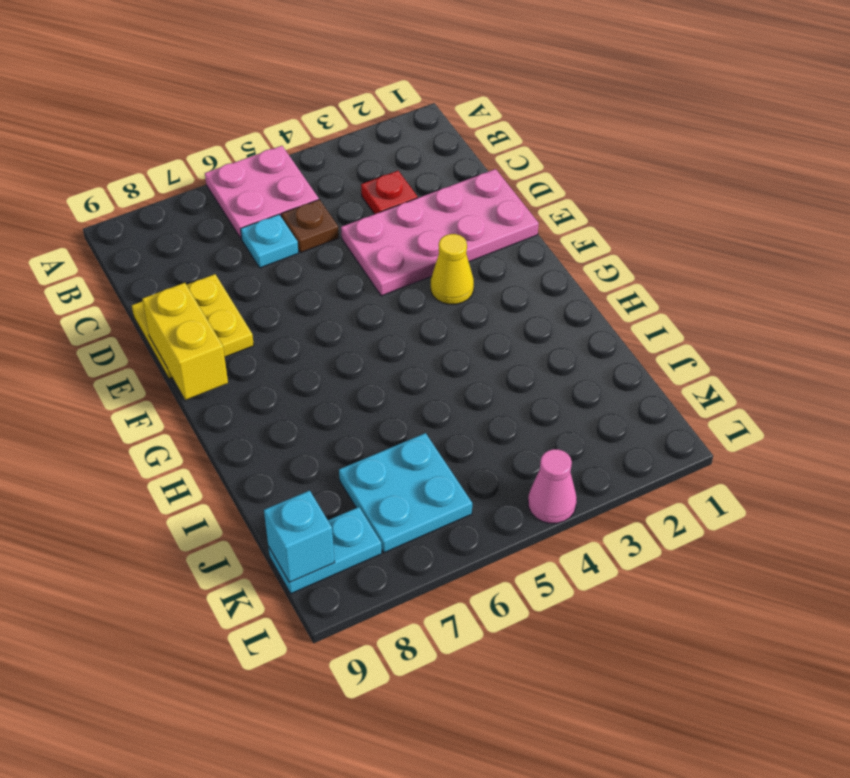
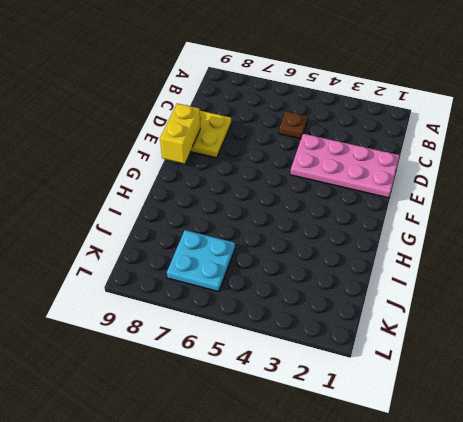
none -> pink plate A5:B6 level 1
none -> red plate C3 level 1
none -> cyan plate C6 level 1

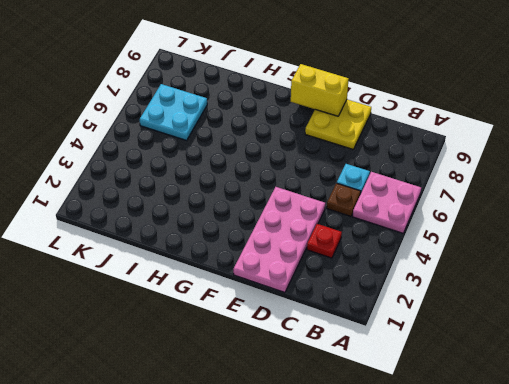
none -> yellow cone F3 level 1
none -> cyan plate K8:K9 level 1
none -> pink cone L4 level 1

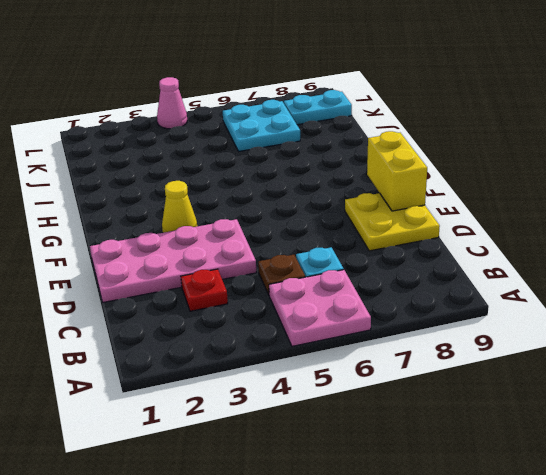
none -> cyan brick K9 level 2

